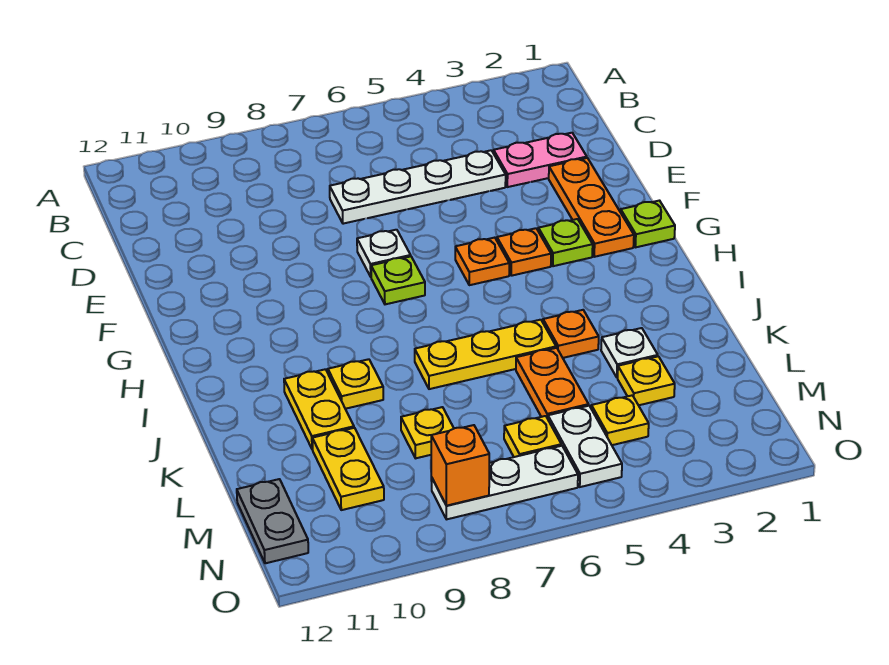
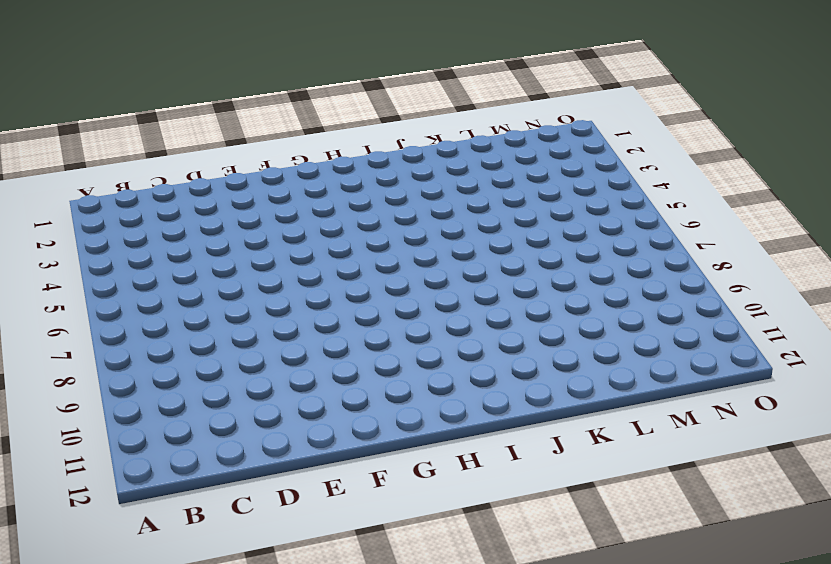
none -> pink plate D2:D3 level 1
none -> white plate D4:D7 level 1
none -> orange plate E2:G2 level 1

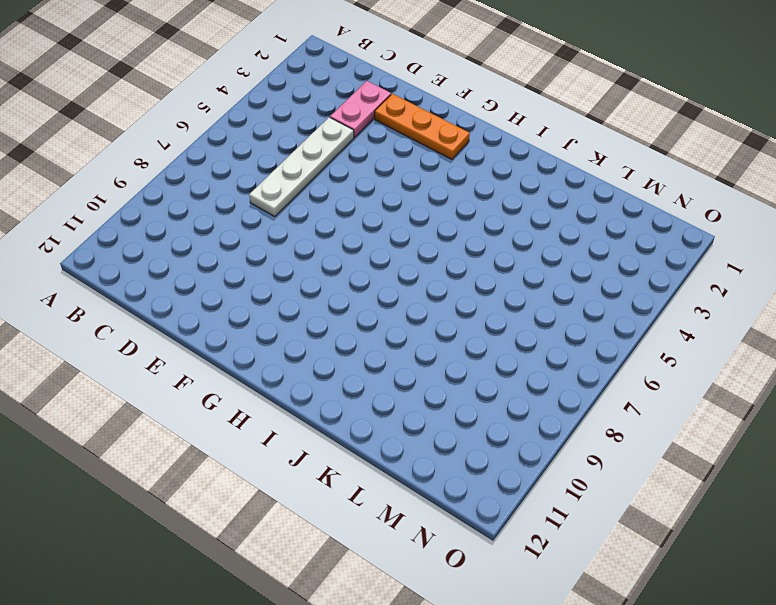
none -> white plate F7 level 1
none -> lime plate G1 level 1
none -> lime plate G3 level 1

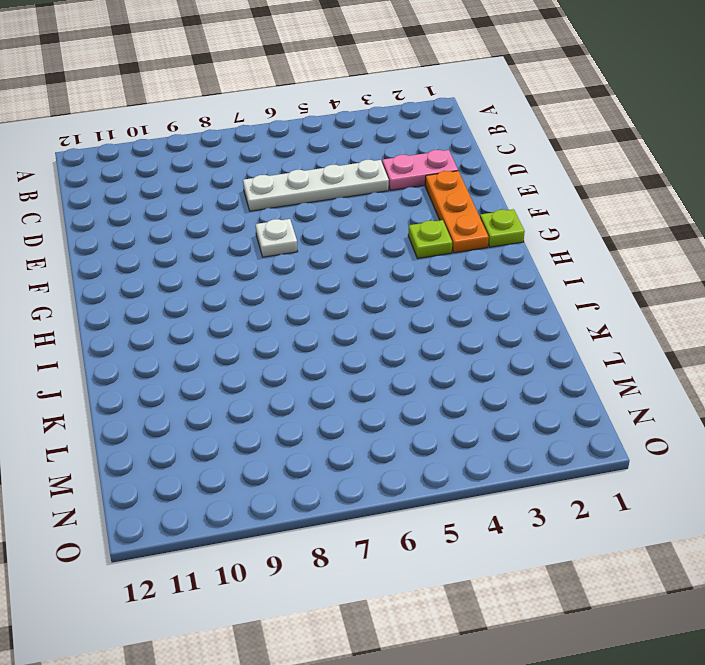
none -> orange plate G4 level 1
none -> orange plate G5 level 1
none -> lime plate G7 level 1

